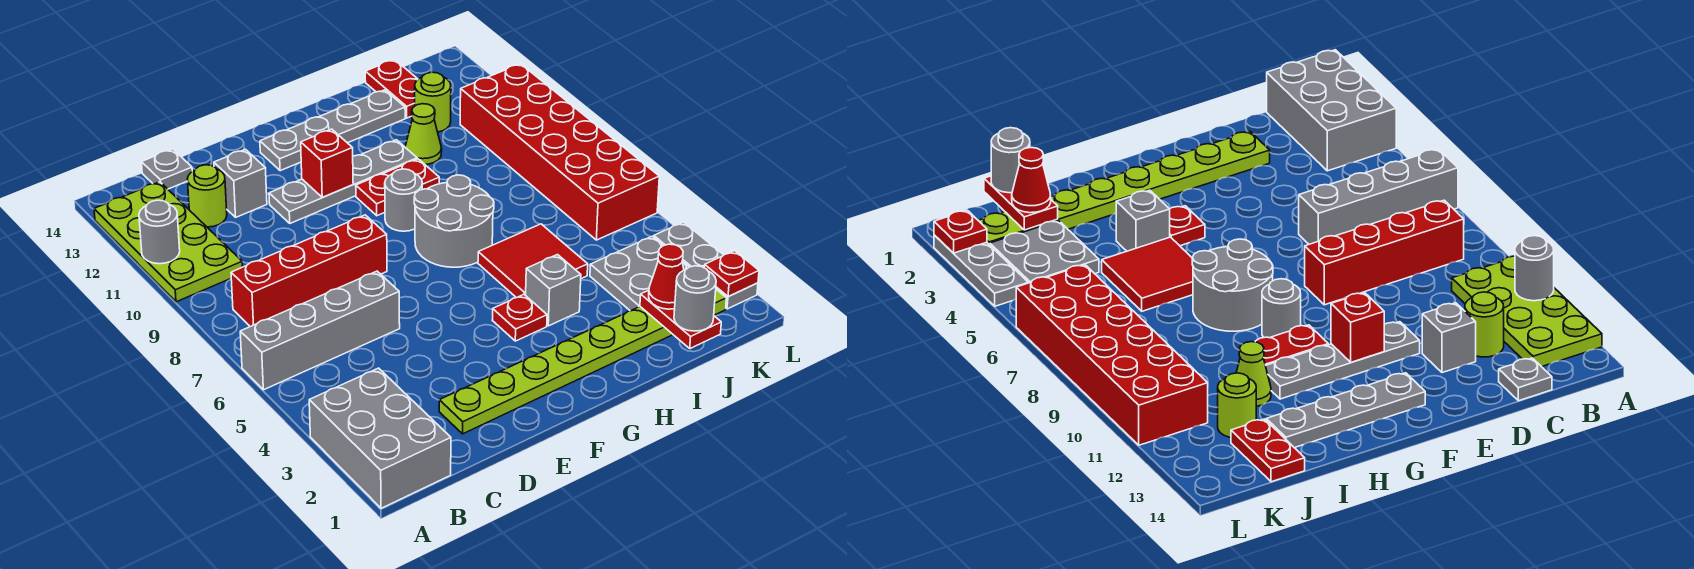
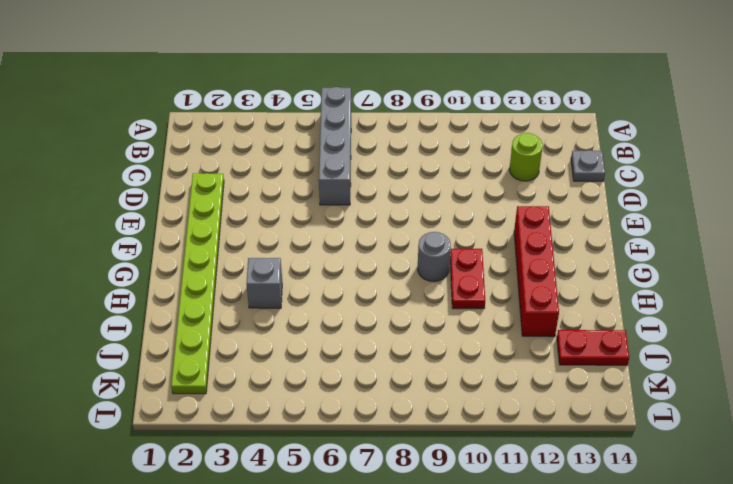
red brick F12:I12 level 1 -> red brick B8:E8 level 1
none -> grey brick A1:B3 level 1
none -> lime plate A10:B13 level 1
none -> grey brick D12 level 1

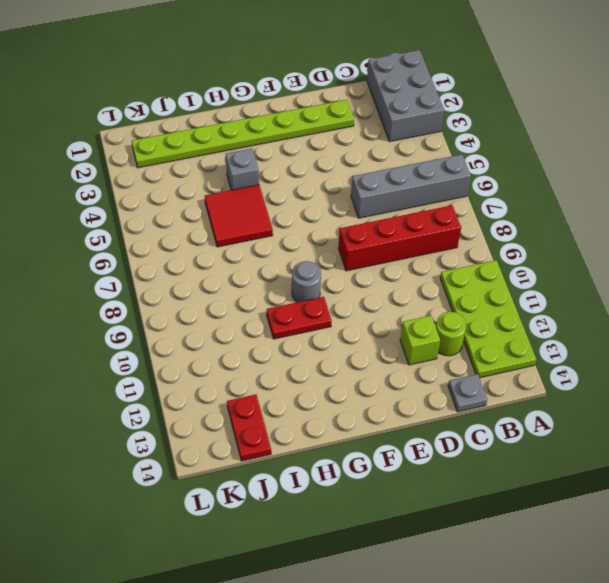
lime brick D12 level 1 -> grey brick D12 level 1
none -> grey plate E11:H11 level 1
none -> grey plate F13:I13 level 1
none -> red plate G4 level 1

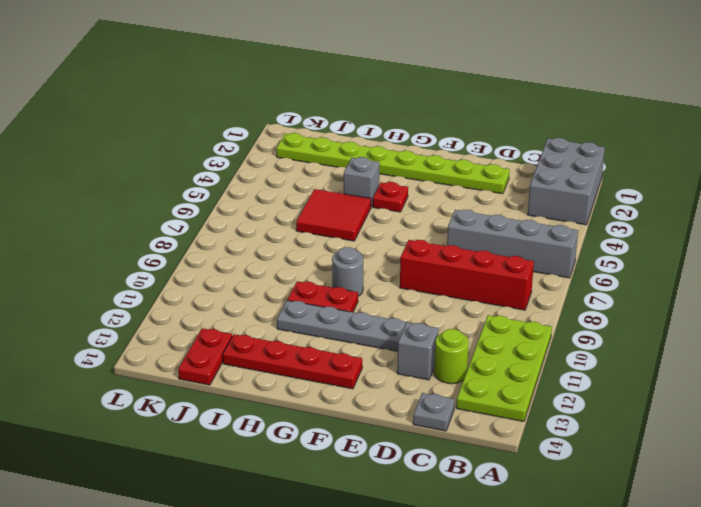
red plate F13:I13 level 1 -> grey plate F13:I13 level 1
none -> grey round brick G7:H8 level 1
none -> lime cone I11 level 1
none -> grey plate J3:K4 level 1

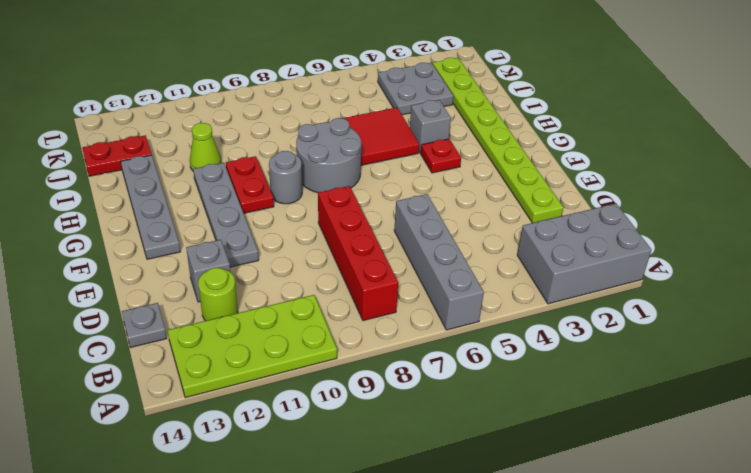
none -> lime round brick J12 level 1
none -> red brick K6:L11 level 1
none -> grey plate L2:L4 level 1

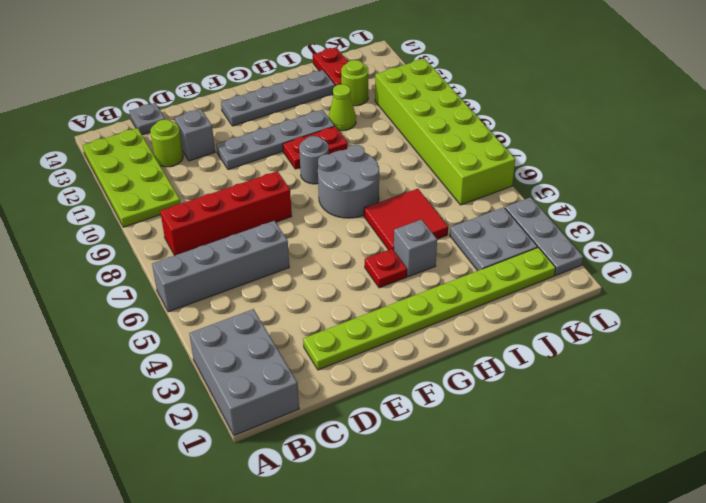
lime brick K6:L11 level 1 -> red brick K6:L11 level 1
none -> grey round brick A11 level 2
none -> red brick F11 level 2
none -> red plate J1:J2 level 2

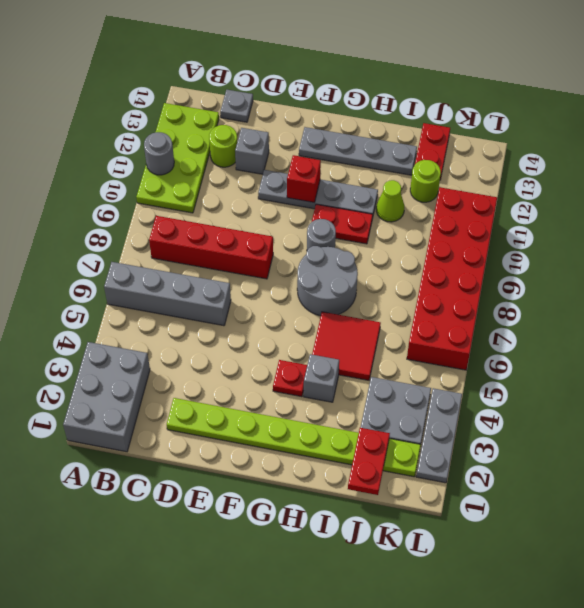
none -> red plate L2 level 2
none -> grey round brick J1 level 3
none -> red cone J2 level 3

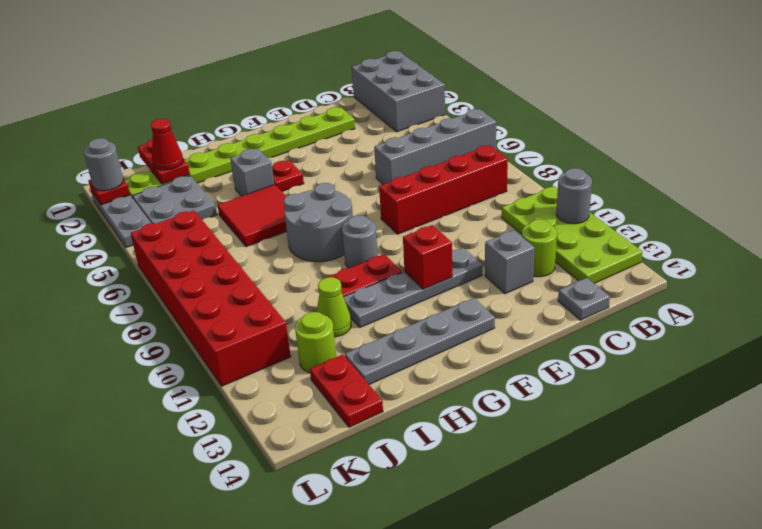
grey round brick L2 level 3 -> grey round brick J1 level 3

